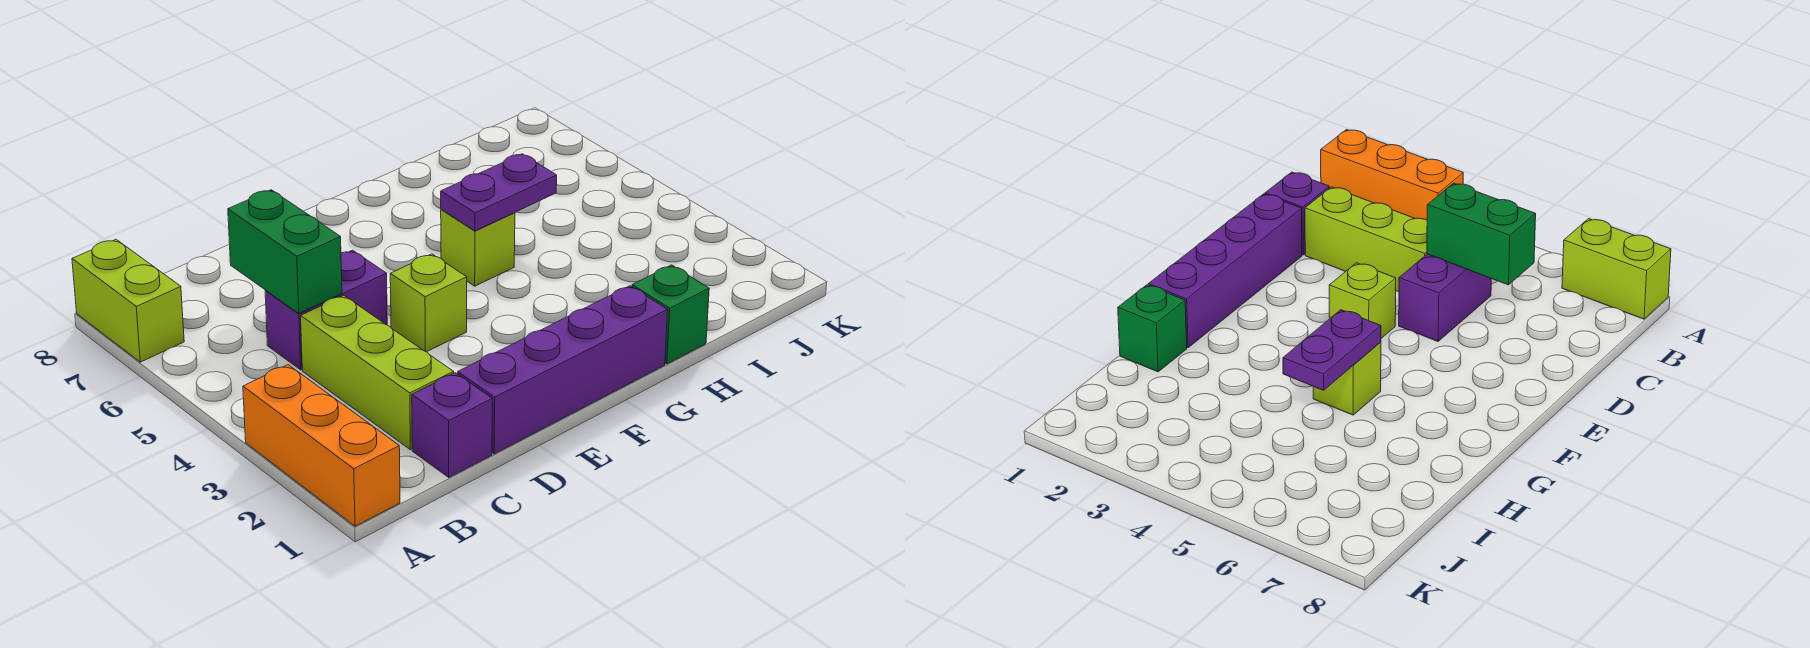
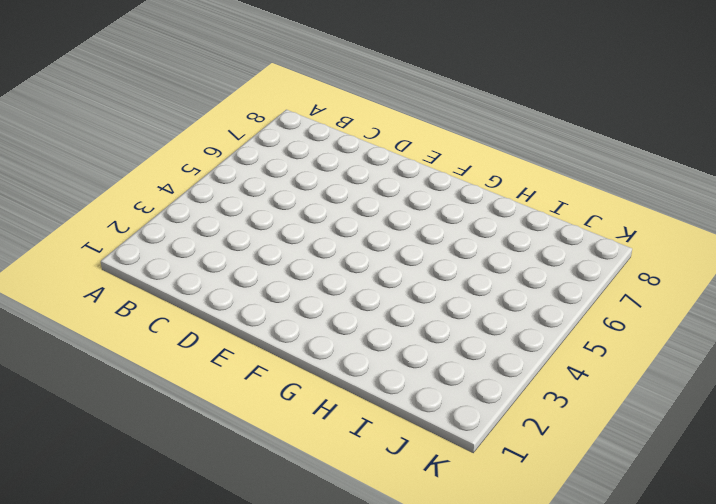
none -> orange brick A1:A3 level 1
none -> lime brick A7:A8 level 1

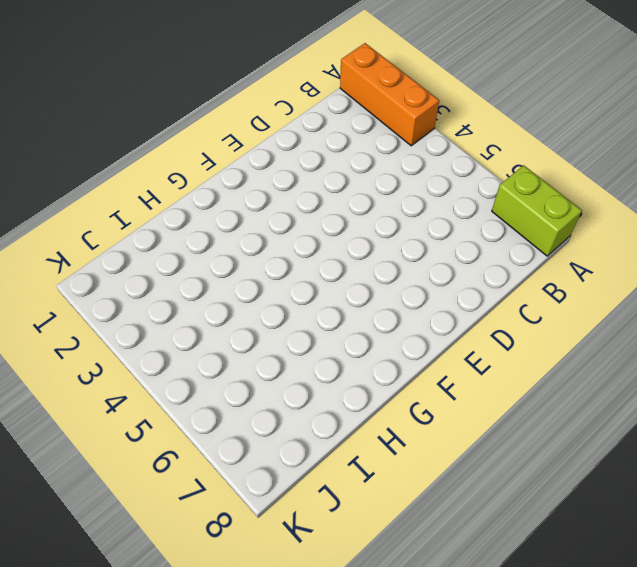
none -> purple brick C1 level 1
none -> lime brick C2:C4 level 1

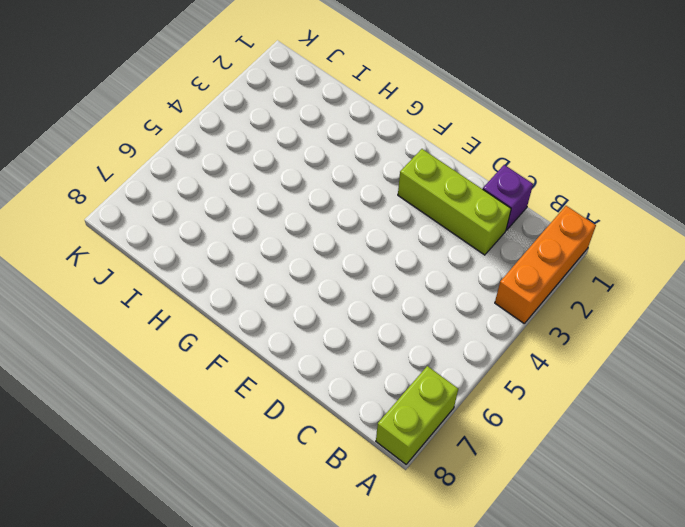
lime brick C2:E2 level 1 -> lime brick C2:C4 level 1
none -> purple brick C5:D5 level 1
none -> purple brick D1:G1 level 1

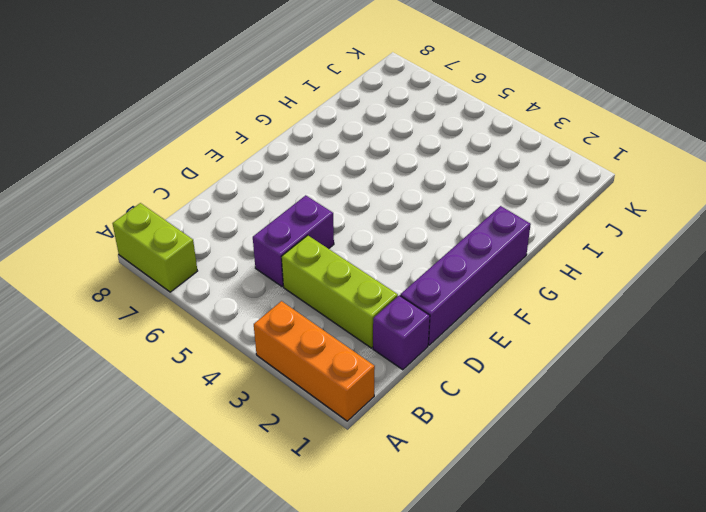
none -> lime brick E4 level 1
none -> lime brick G5 level 1

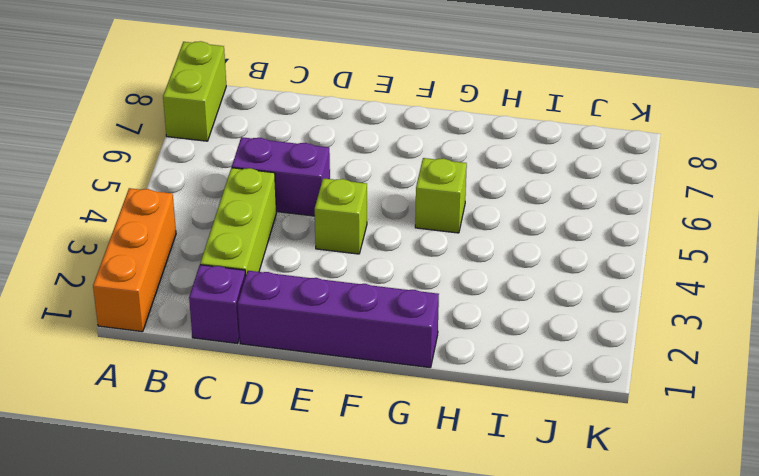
none -> green brick H1 level 1
none -> green brick C5:C6 level 2

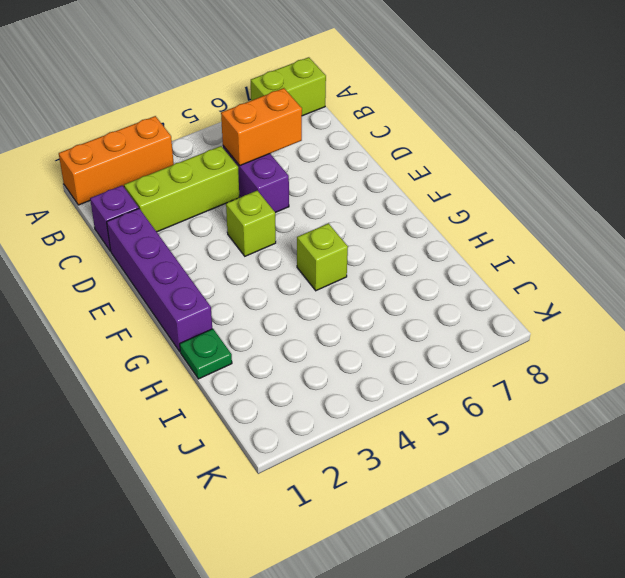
orange brick C5:C6 level 2 -> green brick C5:C6 level 2
green plate H1 level 1 -> green brick H1 level 1
none -> purple plate G5:H5 level 2

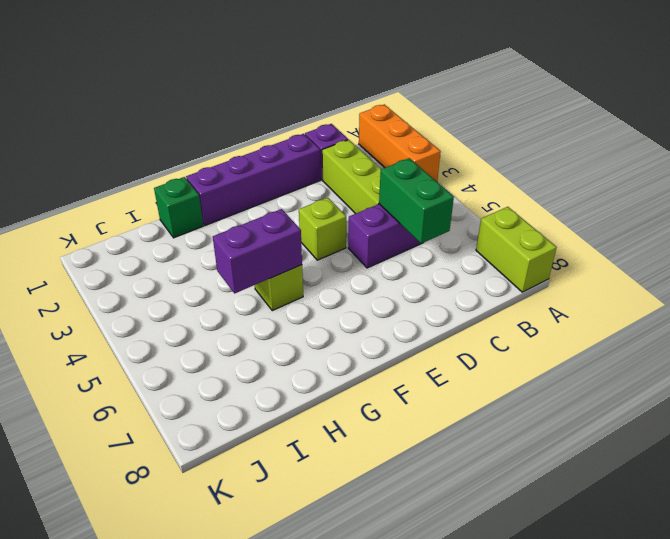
purple brick G5:H5 level 2 -> purple plate G5:H5 level 2

